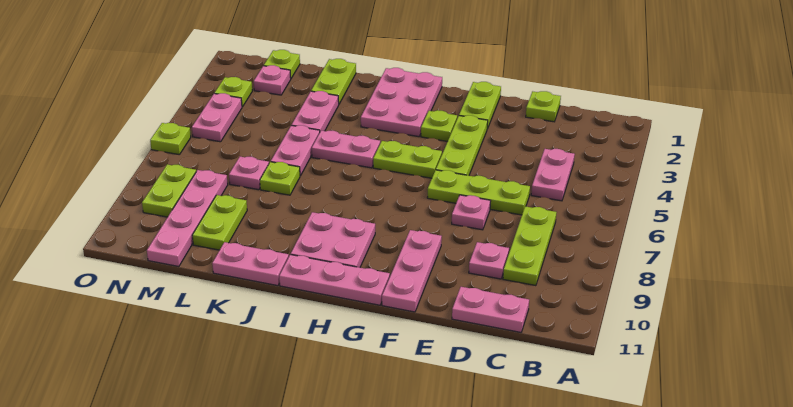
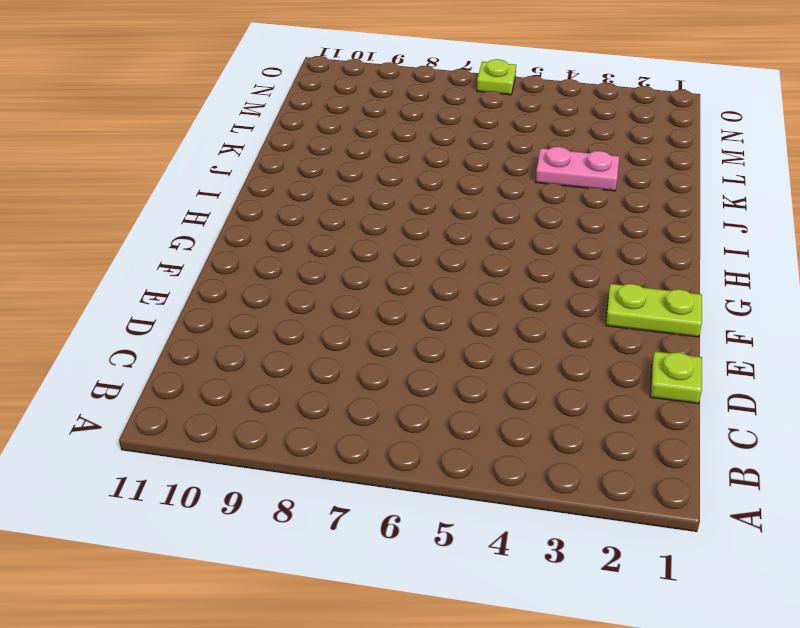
none -> pink plate C4:C5 level 1
none -> lime plate C7:C9 level 1
none -> pink plate C11:D11 level 1
none -> lime plate D6:F6 level 1

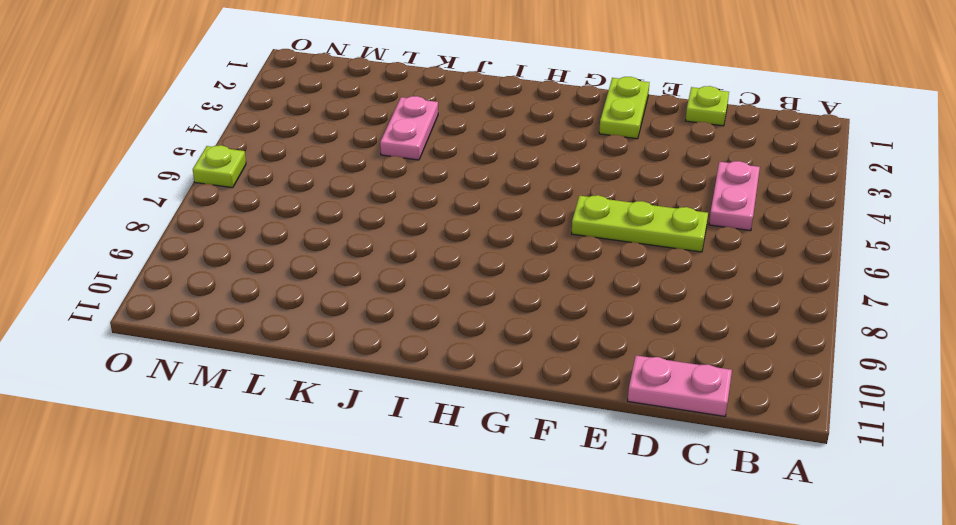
none -> lime plate C7:C9 level 1
none -> pink plate D9 level 1
none -> pink plate E7 level 1
none -> lime plate F3:F5 level 1

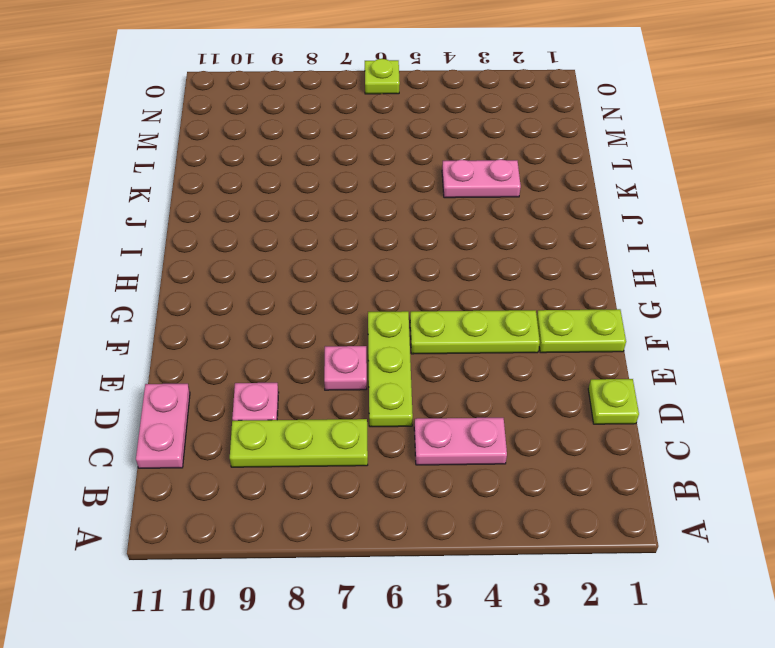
none -> pink plate F9:F11 level 1
none -> lime plate G3 level 1
none -> lime plate G5:H5 level 1
none -> pink plate G11:I11 level 1

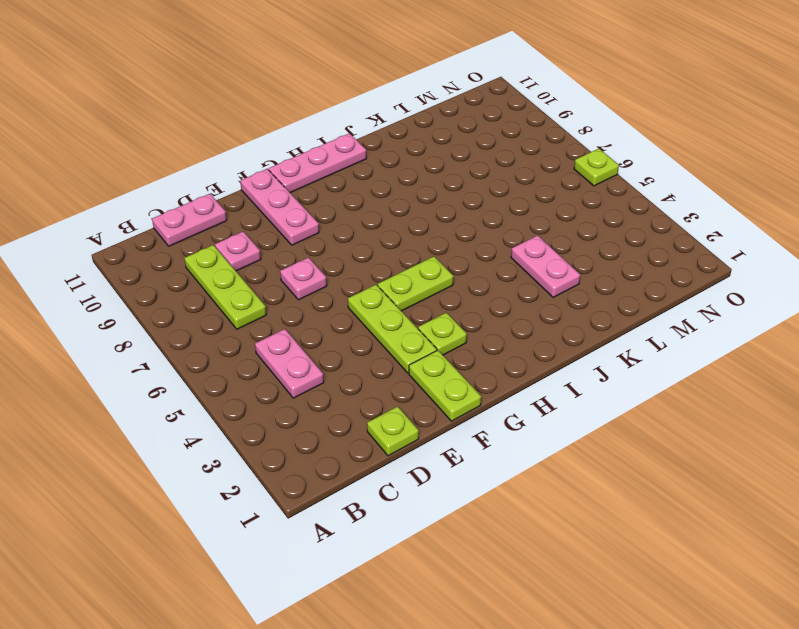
none -> lime plate D6:F6 level 1
none -> pink plate H1:I3 level 1
none -> pink plate H9:I10 level 1
none -> pink plate I5:J5 level 1

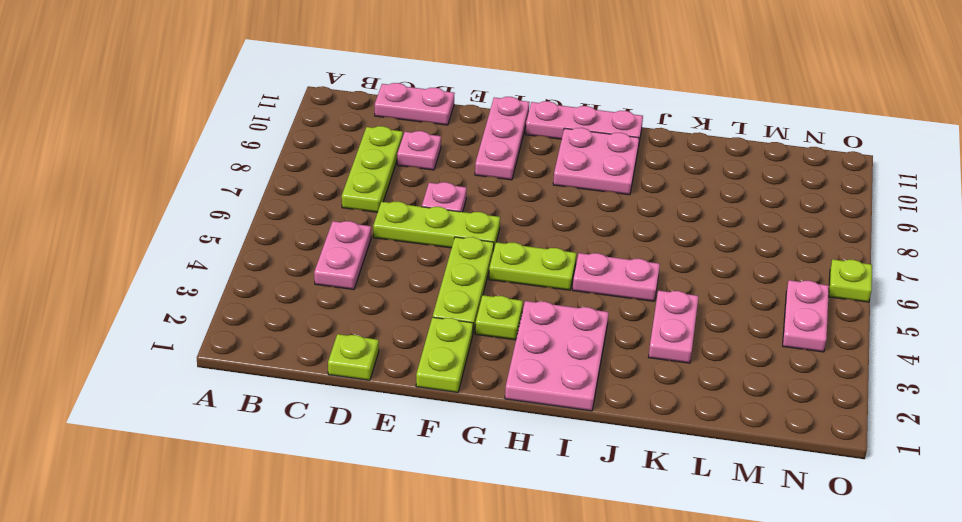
none -> pink plate J11:K11 level 1
none -> lime plate K1:K2 level 1
none -> pink plate K5:K6 level 1
none -> lime plate K7 level 1

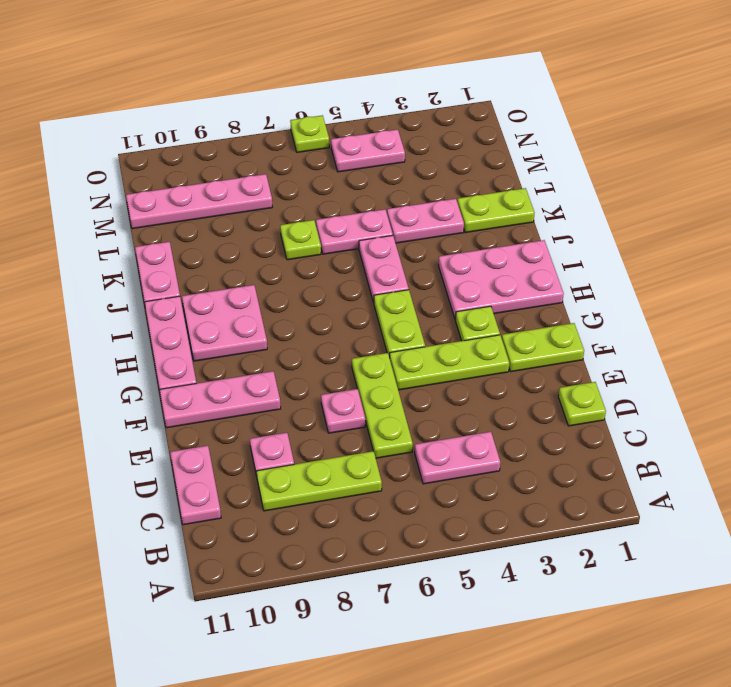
none -> pink plate L7 level 1
none -> lime plate L9:L10 level 1
none -> lime plate M1 level 1
none -> pink plate M2 level 1

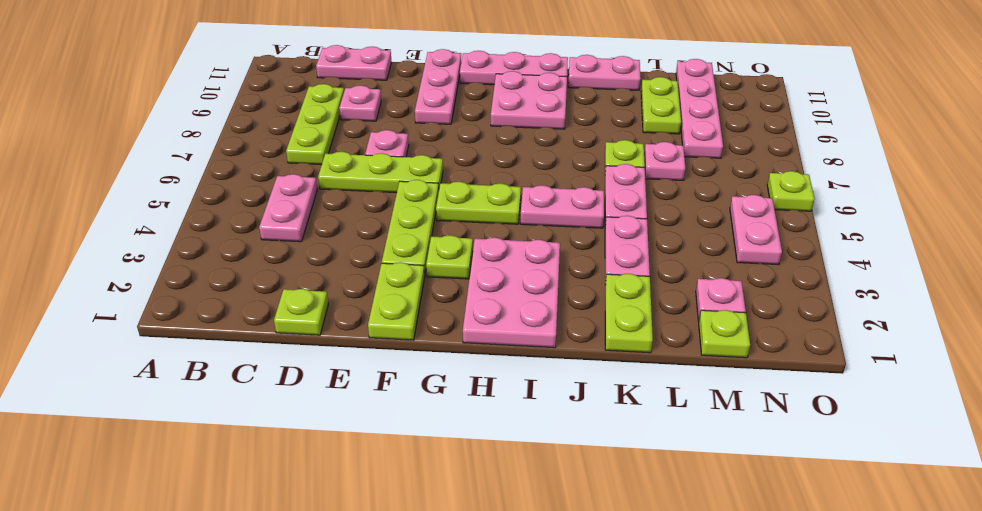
none -> lime plate N3 level 1
none -> lime plate N8:N9 level 1

